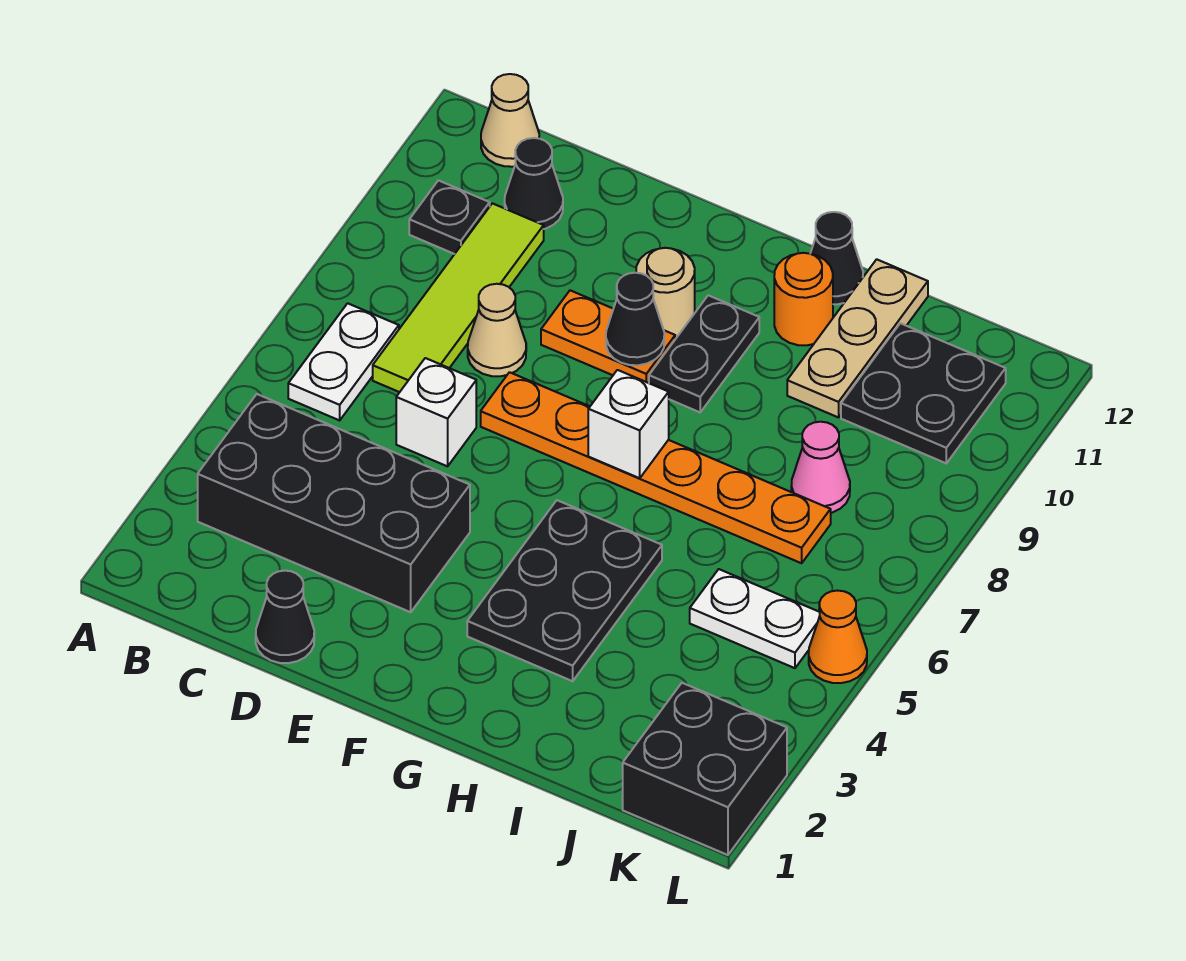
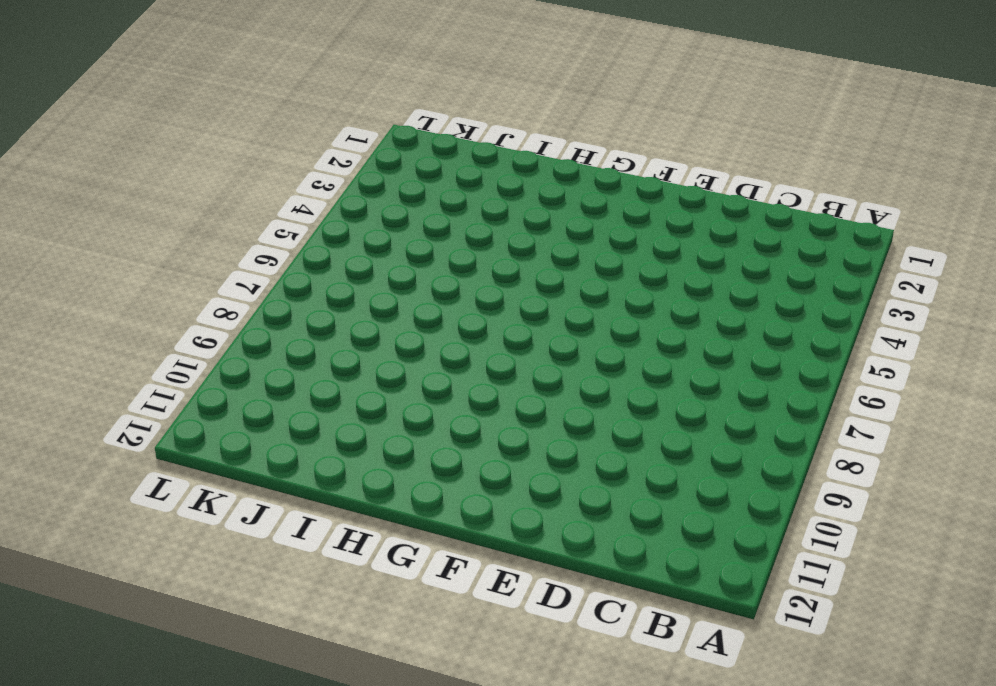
none -> black brick B3:E4 level 1
none -> white plate B6:B7 level 1
none -> black plate B10 level 1

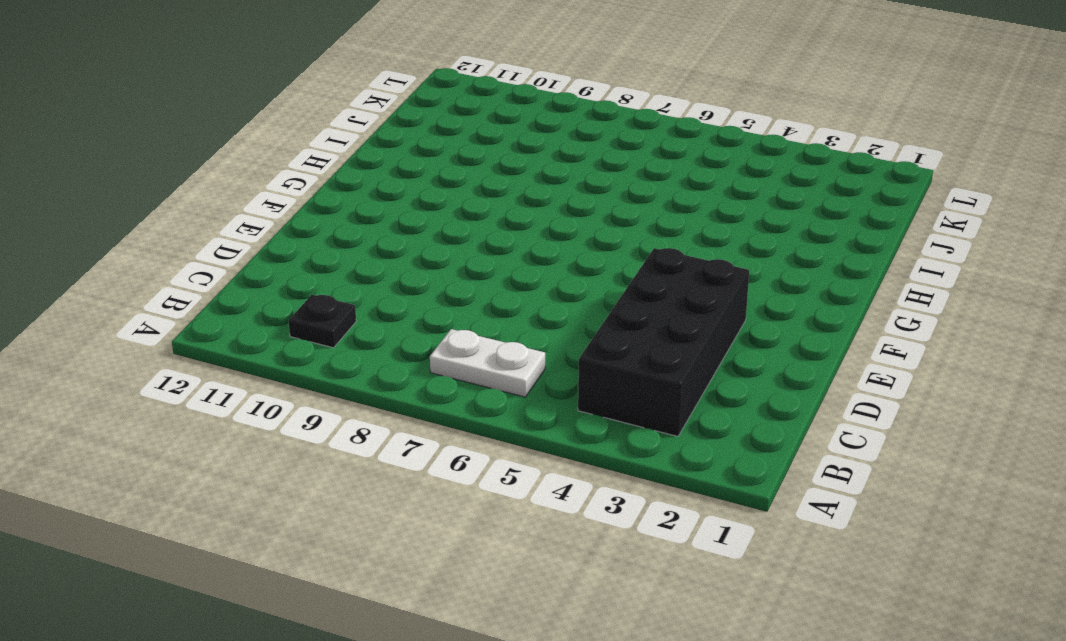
none -> tan cone B12 level 1
none -> lime tile C7:C10 level 1
none -> black cone C11 level 1

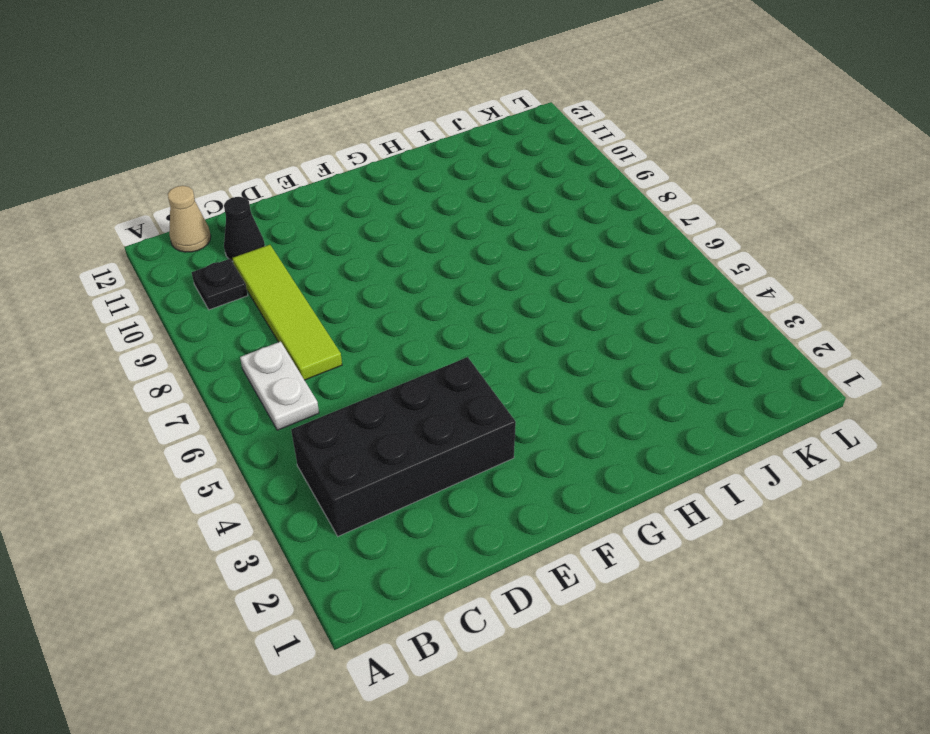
none -> black cone D1 level 1
none -> white brick D6 level 1
none -> tan cone D8 level 1

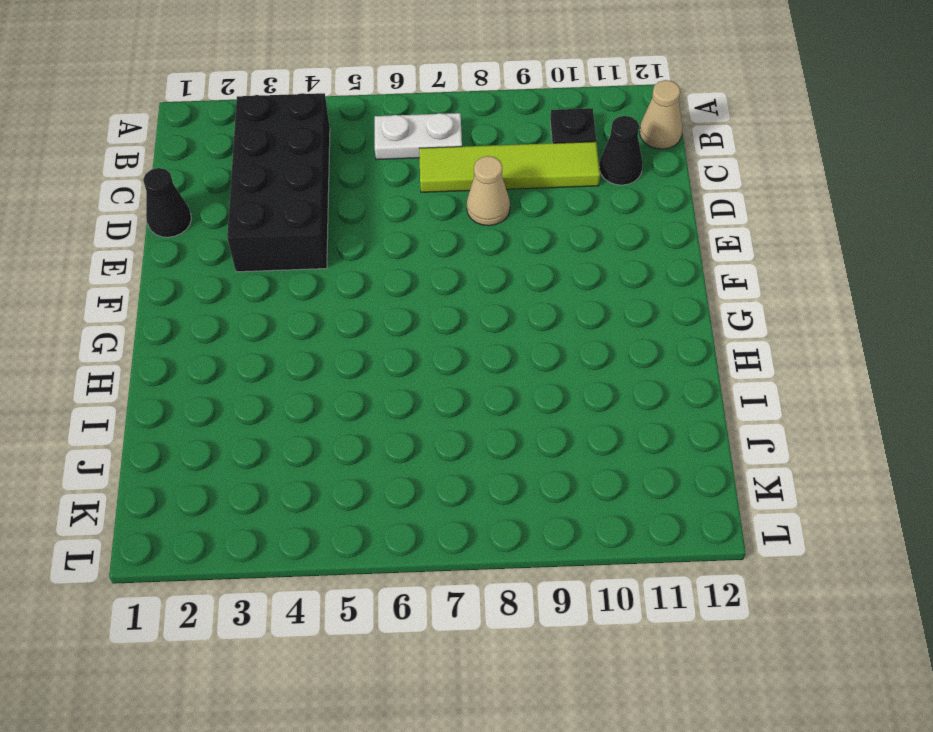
none -> white brick D6 level 1
none -> orange plate E7:J7 level 1
none -> orange plate E9:F9 level 1

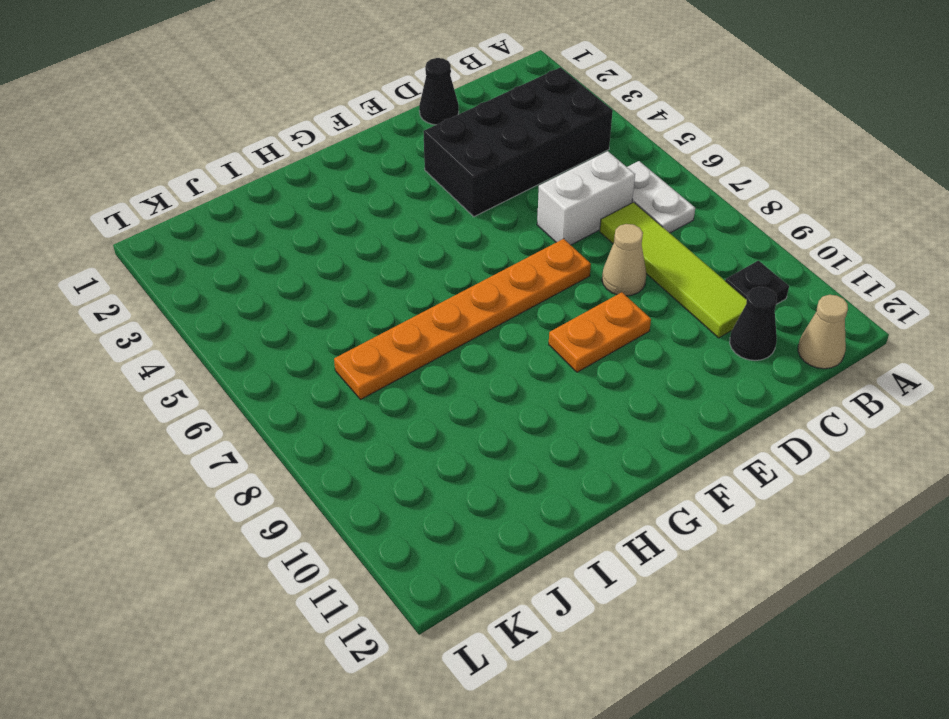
white brick C6:D6 level 1 -> white brick D6 level 1
none -> tan round brick F10 level 1
none -> black plate G3:H5 level 1
none -> black plate G9:G10 level 1

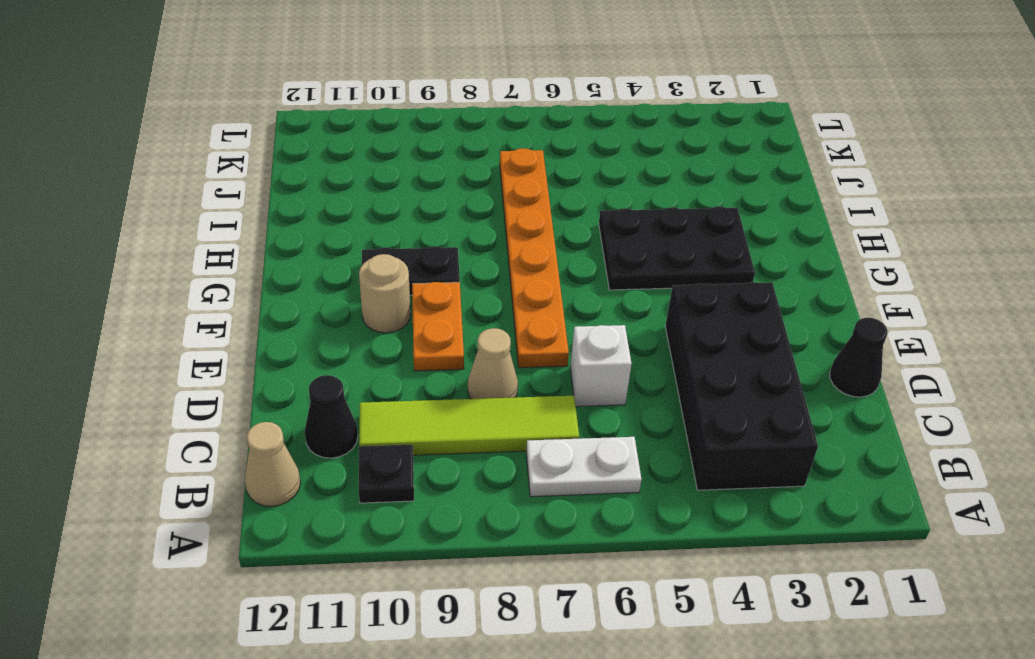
none -> orange round brick H11 level 1
none -> black cone H12 level 1
none -> tan plate I10:I12 level 1

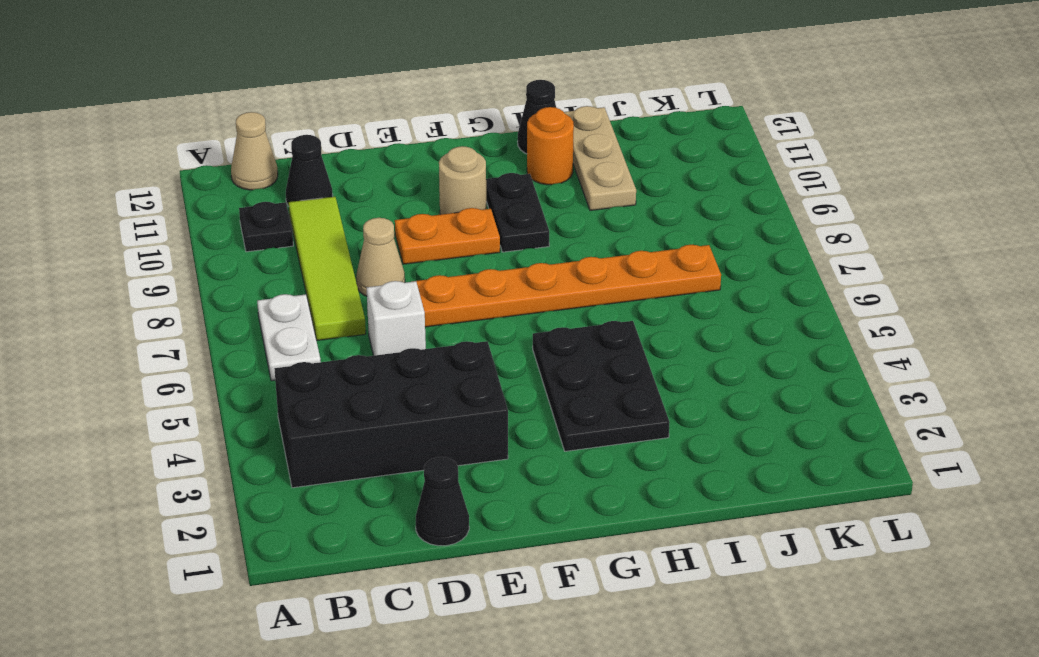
none -> white plate J5:K5 level 1
none -> pink cone J8 level 1
none -> black plate J10:K11 level 1

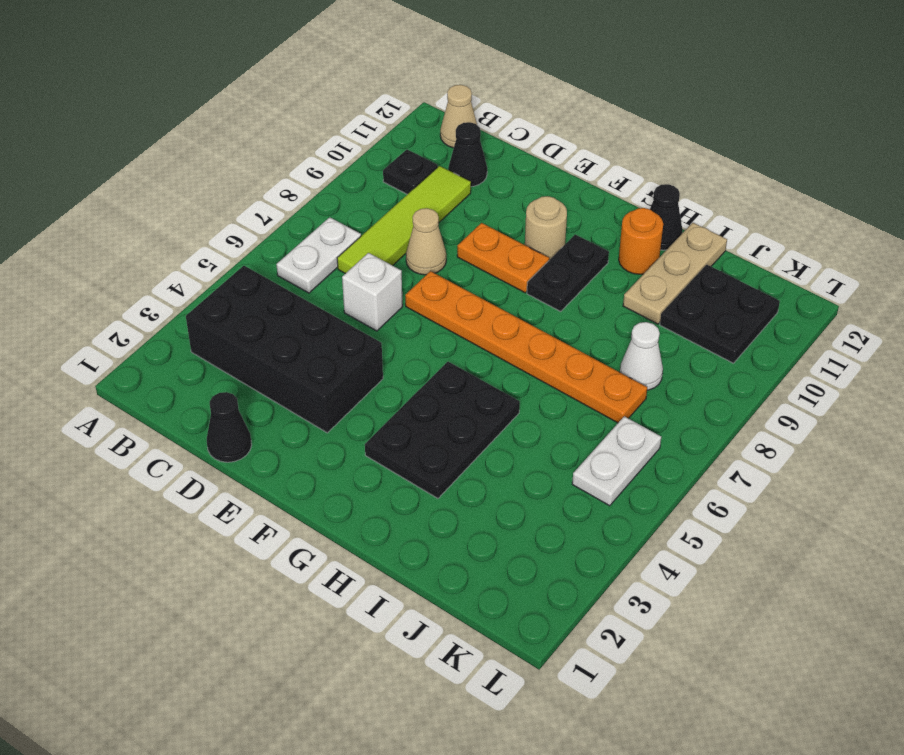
white cone J8 level 1 -> pink cone J8 level 1
white plate K5:K6 level 1 -> white plate J5:K5 level 1
none -> black brick K1:L2 level 1
none -> orange cone L5 level 1
none -> black cone F9 level 2

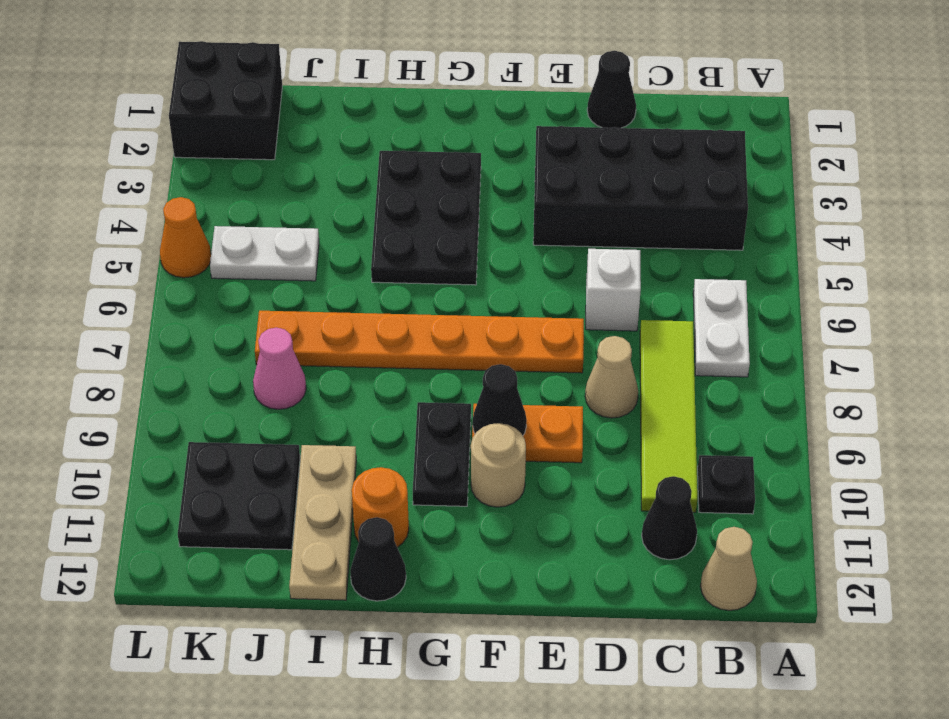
none -> white brick G7 level 2

